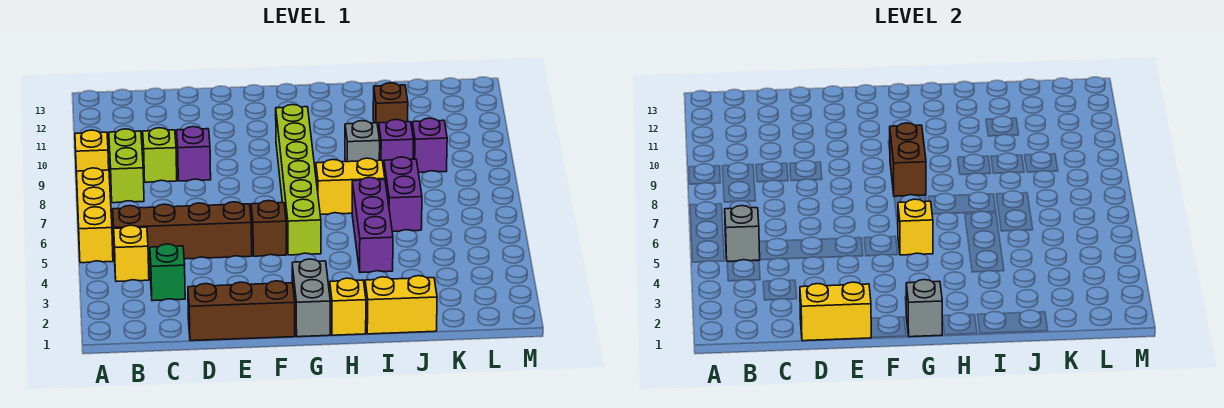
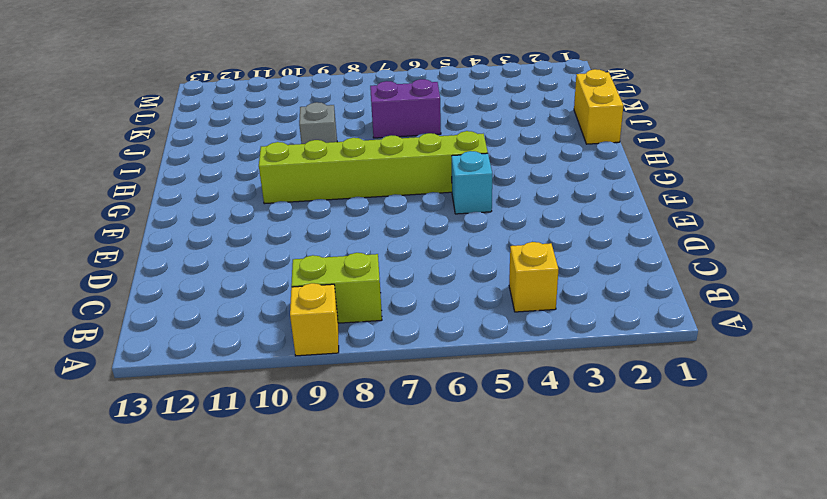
cyan brick F5 level 1 -> brown brick F5 level 1
none -> yellow brick A5:A7 level 1
none -> brown brick B5:E5 level 1
none -> green brick C3 level 1

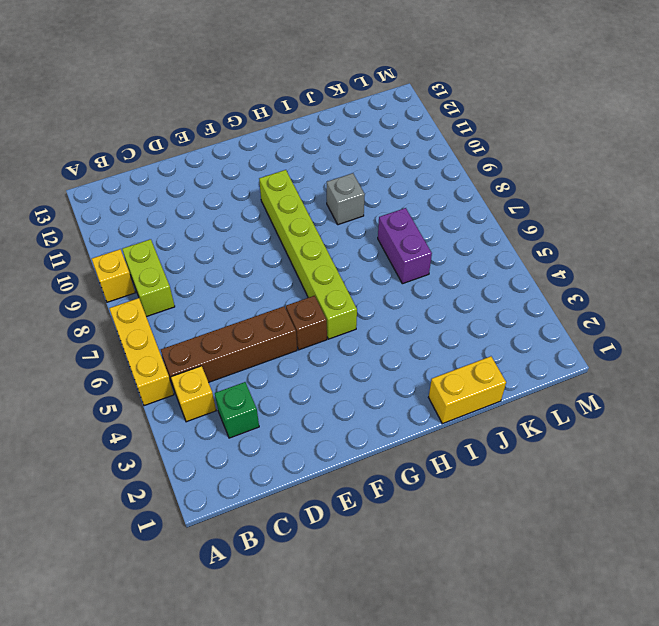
none -> lime brick C9 level 1
none -> brown brick D1:F1 level 1
none -> purple brick D9 level 1

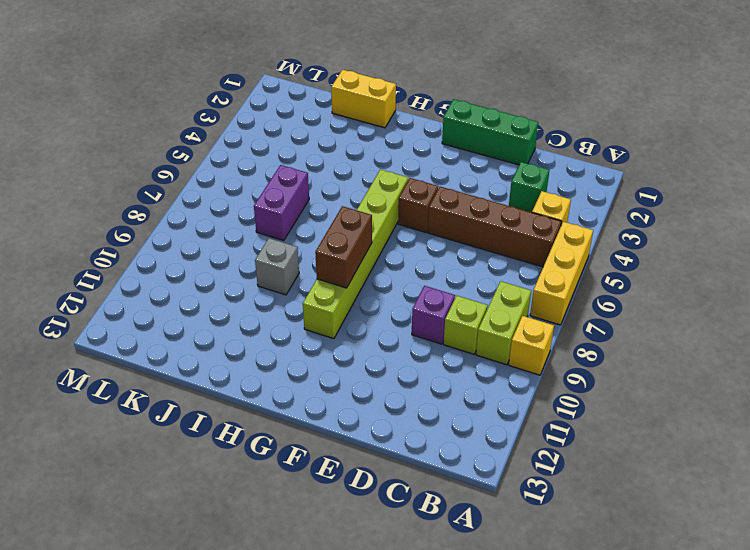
green brick D1:F1 level 1 -> brown brick D1:F1 level 1
none -> grey brick G1:G2 level 1
none -> yellow brick H1 level 1
none -> yellow brick H7:I7 level 1

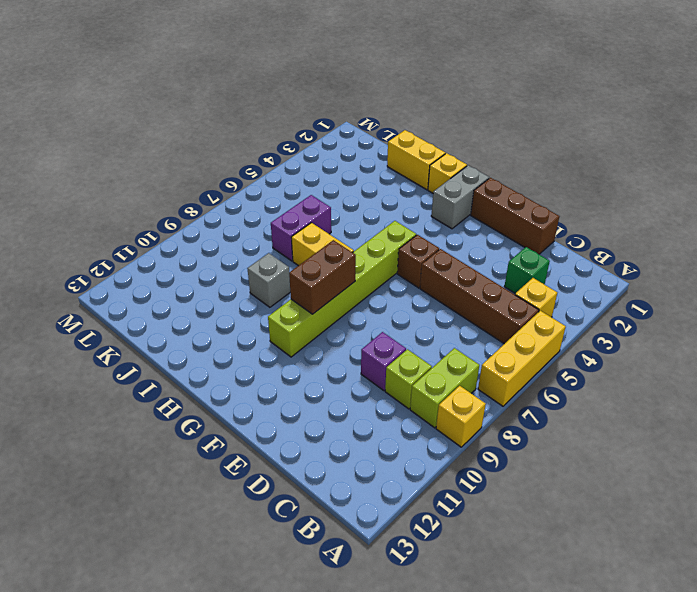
none -> purple brick I4:I6 level 1
none -> purple brick J9 level 1
none -> brown brick J11 level 1

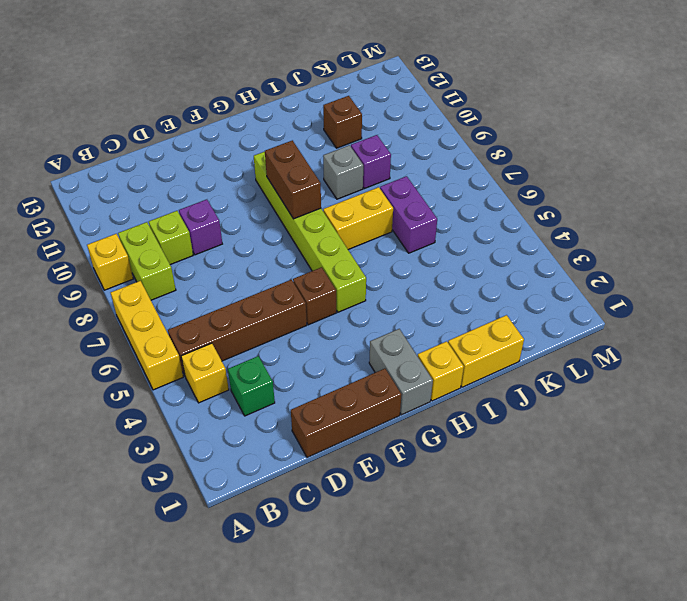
none -> purple brick I4:I6 level 1
none -> purple brick K9 level 1
none -> grey brick B5 level 2

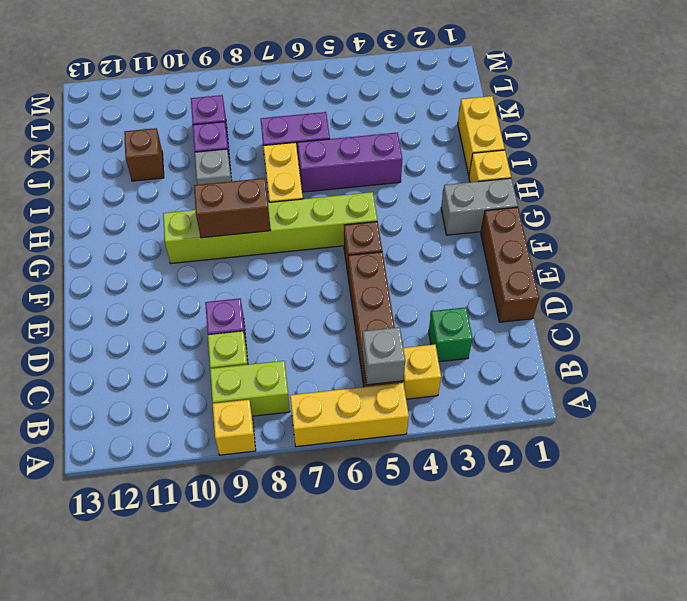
none -> yellow brick D1:E1 level 2
none -> grey brick G1 level 2
none -> yellow brick G5 level 2

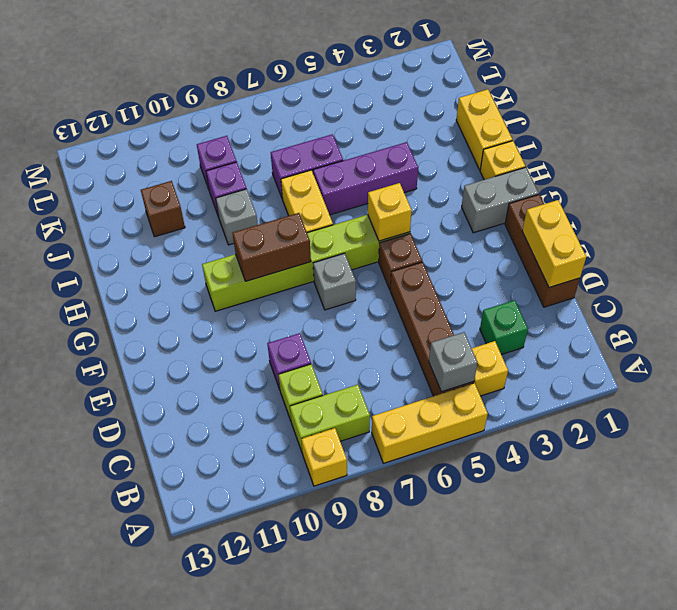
grey brick F7 level 1 -> grey brick G1 level 2

